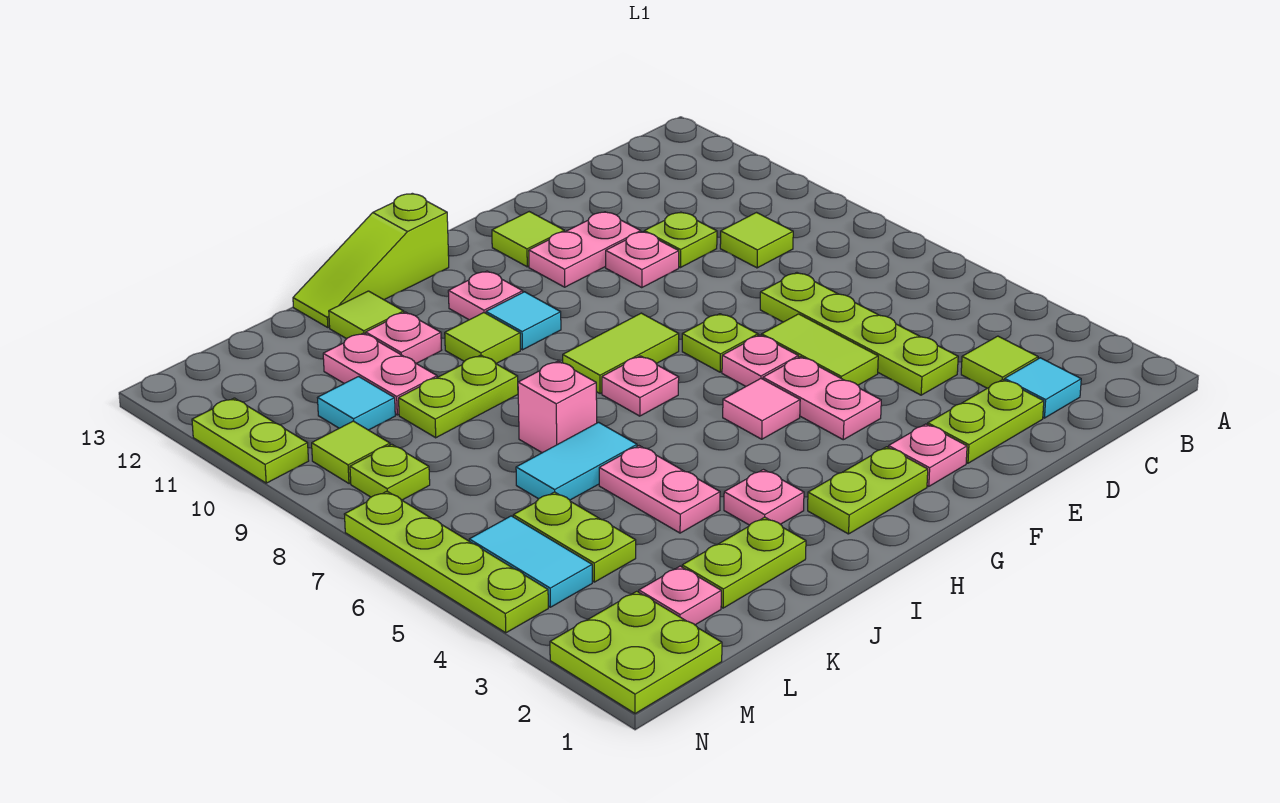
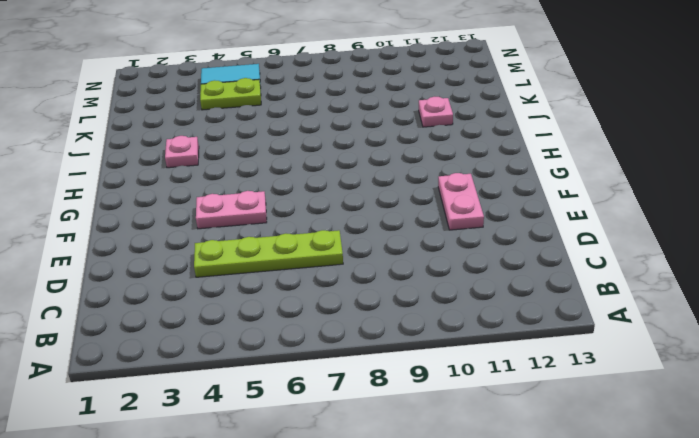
none -> cyan tile C2 level 1
none -> lime tile C3 level 1
none -> lime tile C9 level 1
none -> lime plate D2:E2 level 1

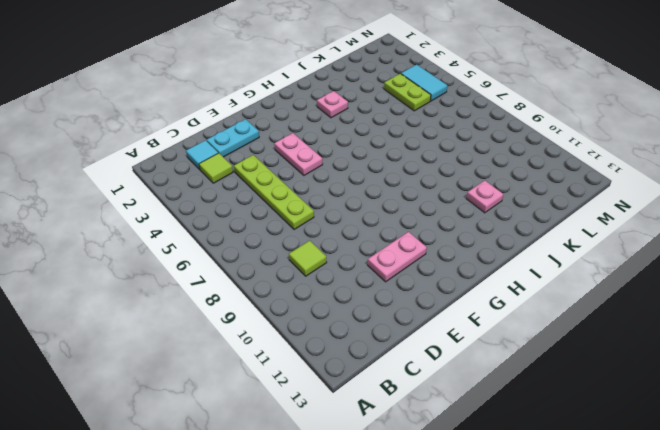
cyan plate D2:E2 level 1 -> lime plate D2:E2 level 1
none -> lime plate D10 level 1
none -> lime tile E5:E6 level 1
none -> pink plate E10 level 1
none -> pink plate F2 level 1

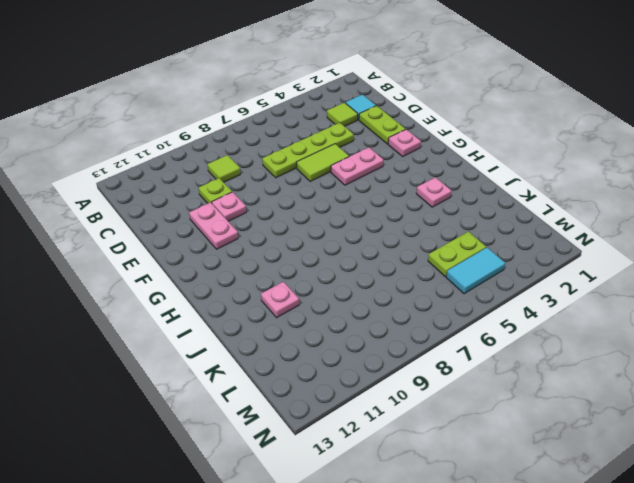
none -> pink plate F6 level 1
none -> lime plate F7 level 1
none -> lime tile F12 level 1
none -> lime plate G2:H2 level 1

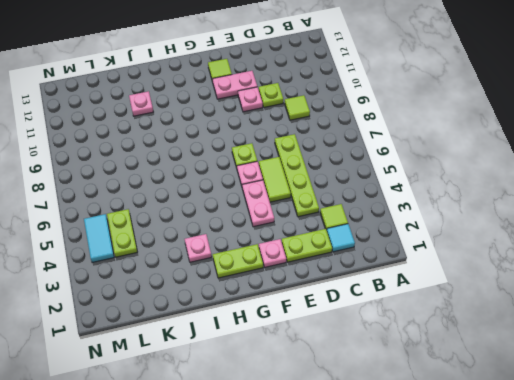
none -> pink tile G5 level 1
none -> lime tile G8:H8 level 1
none -> pink plate H7 level 1
none -> cyan tile H10 level 1

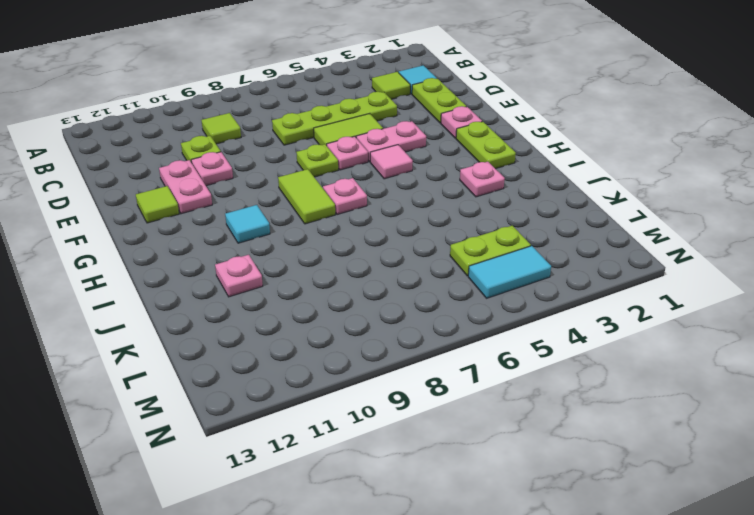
none -> pink plate H11 level 1
none -> lime slope H13:J13 level 1 top H
none -> lime tile I10 level 1
none -> lime plate J2:K2 level 1

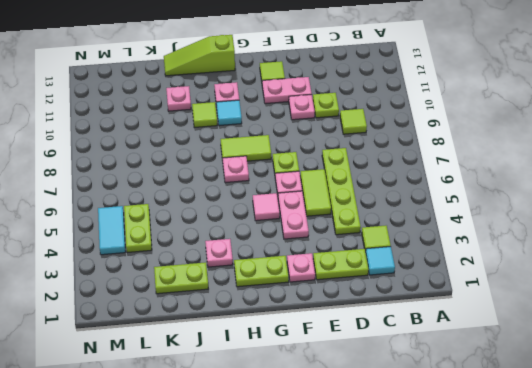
none -> pink plate J4:J5 level 1
none -> cyan tile J6:K6 level 1
none -> pink brick J7 level 1
none -> lime plate J9:K9 level 1

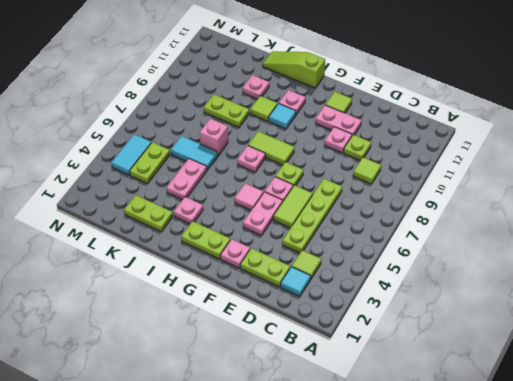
none -> lime tile J12 level 1
none -> pink plate K10:K11 level 1
none -> pink plate L2 level 1
none -> cyan tile L10 level 1

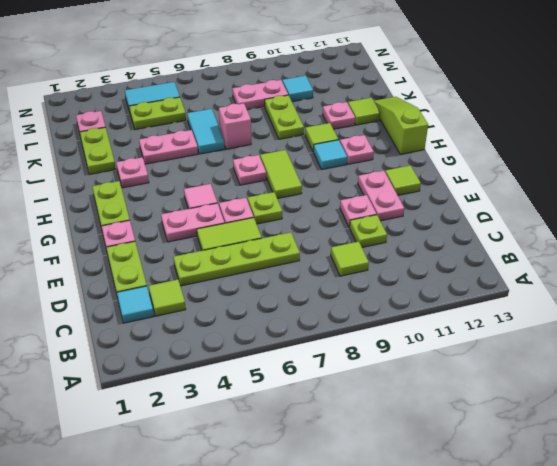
pink plate L8:L9 level 1 -> pink plate K10:K11 level 1
none -> lime plate M1:N2 level 1
none -> lime plate M8 level 1
none -> lime tile M9 level 1
none -> lime plate N4:N7 level 1

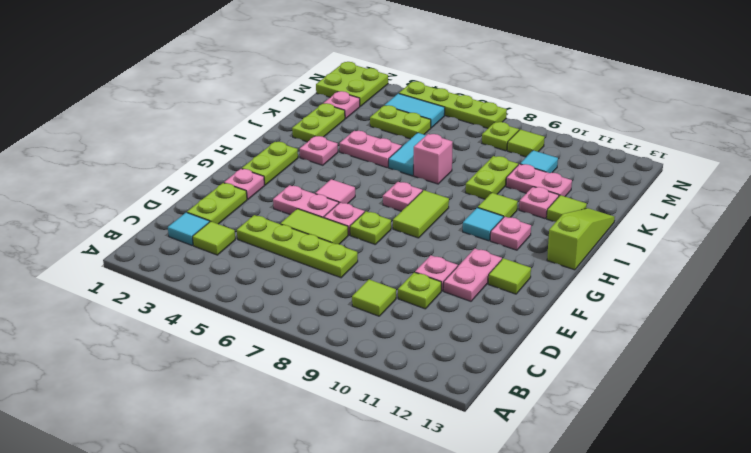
none -> lime plate N10:N11 level 1

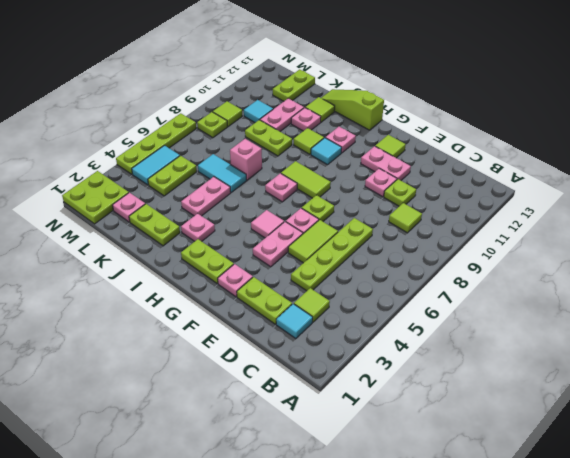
lime plate L12:L13 level 1 -> lime plate N10:N11 level 1

